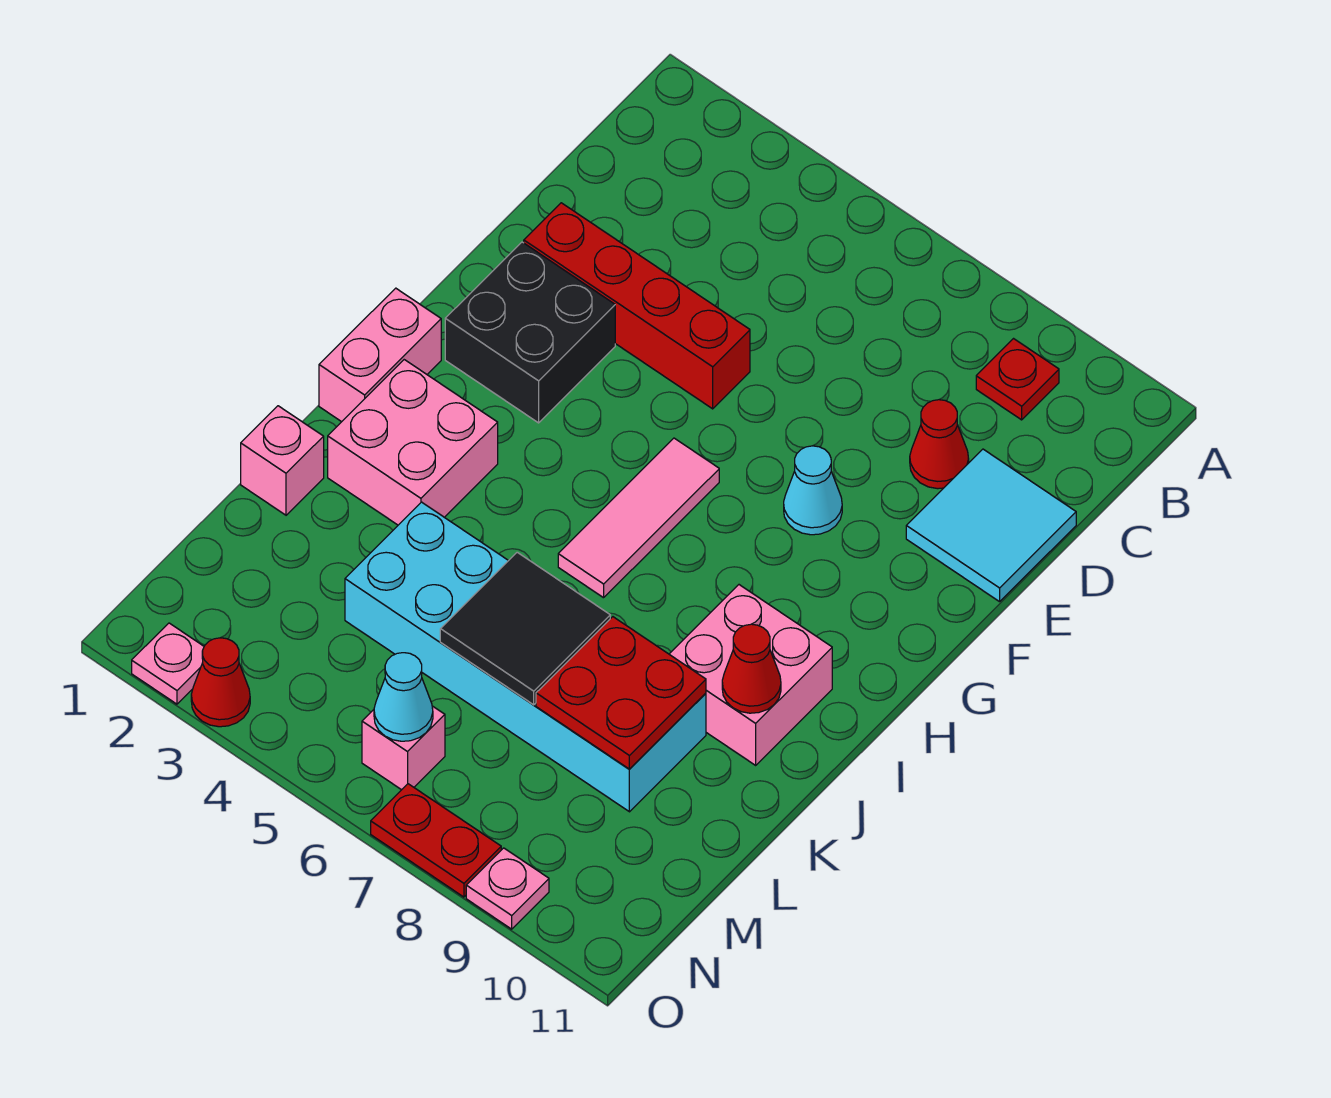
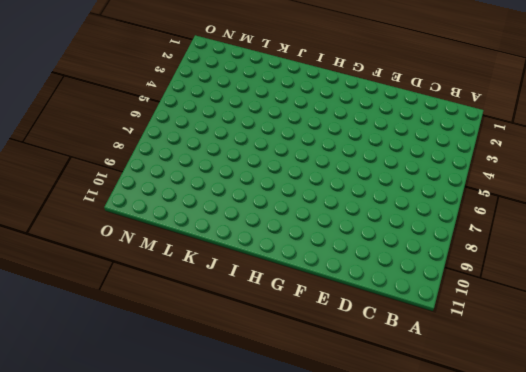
none -> red plate B9 level 1
none -> red cone D9 level 1
none -> cyan tile D10:E11 level 1

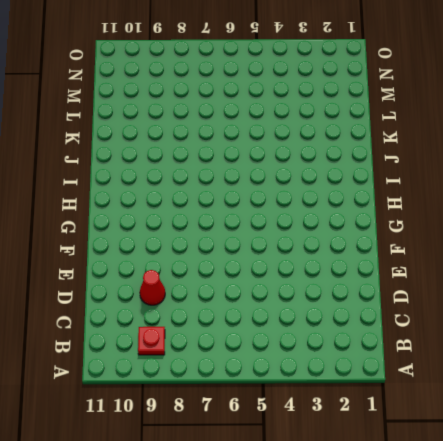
none -> cyan tile D10:E11 level 1
none -> red brick E2:E5 level 1
none -> black brick F2:G3 level 1

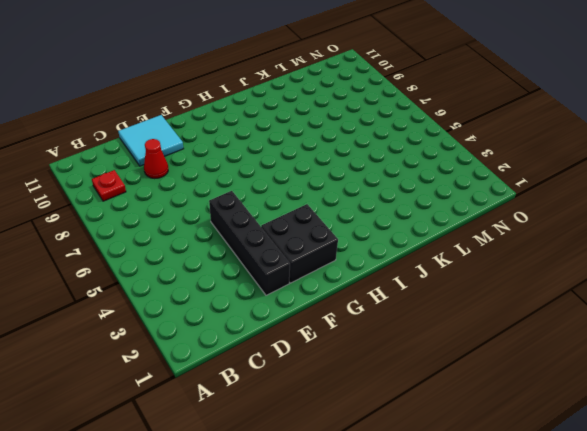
black brick E2:E5 level 1 -> red brick E2:E5 level 1
none -> cyan cone F8 level 1
none -> pink tile G6:I6 level 1
none -> pink brick H1:I1 level 1

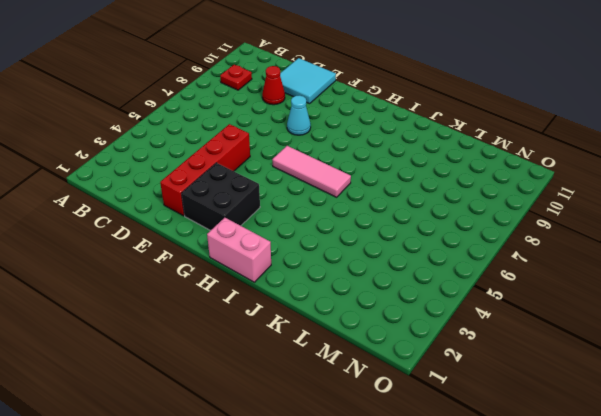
none -> pink brick I2:J3 level 1
none -> pink brick I9:J10 level 1
none -> pink brick K1 level 1

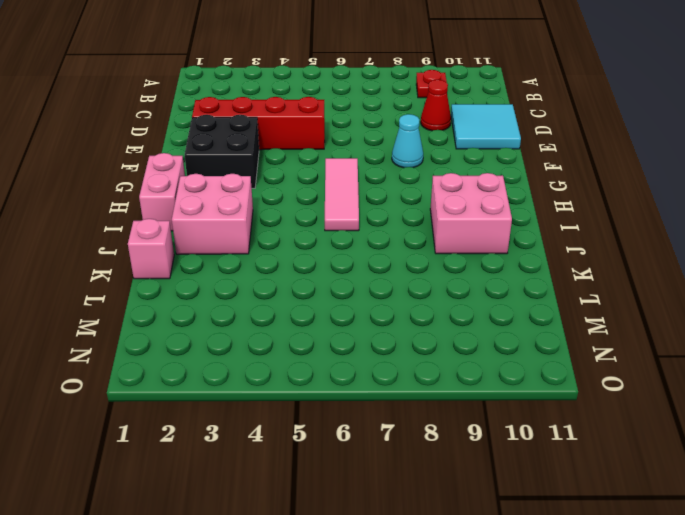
none -> cyan brick K4:L9 level 1
none -> pink brick N6 level 1
none -> pink plate O2 level 1

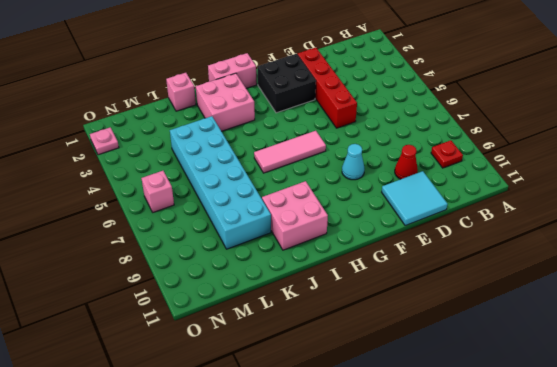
none -> red cone O3 level 1
none -> red plate O7:O8 level 1
none -> pink plate O9 level 1

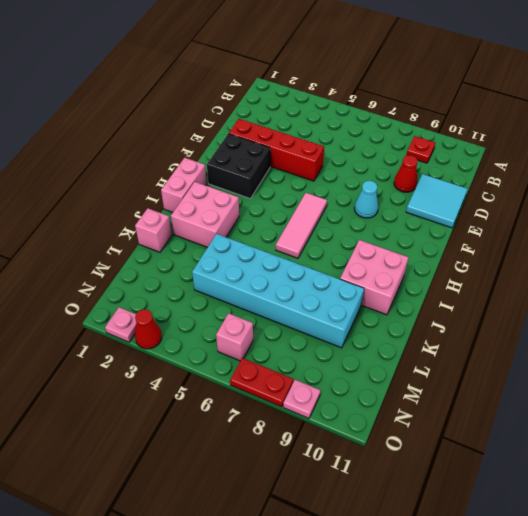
none -> red cone J10 level 2
none -> black tile K6:L7 level 2
none -> red plate K8:L9 level 2

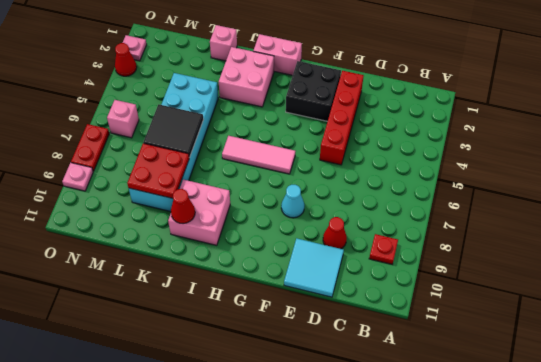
none -> cyan cone N6 level 2

